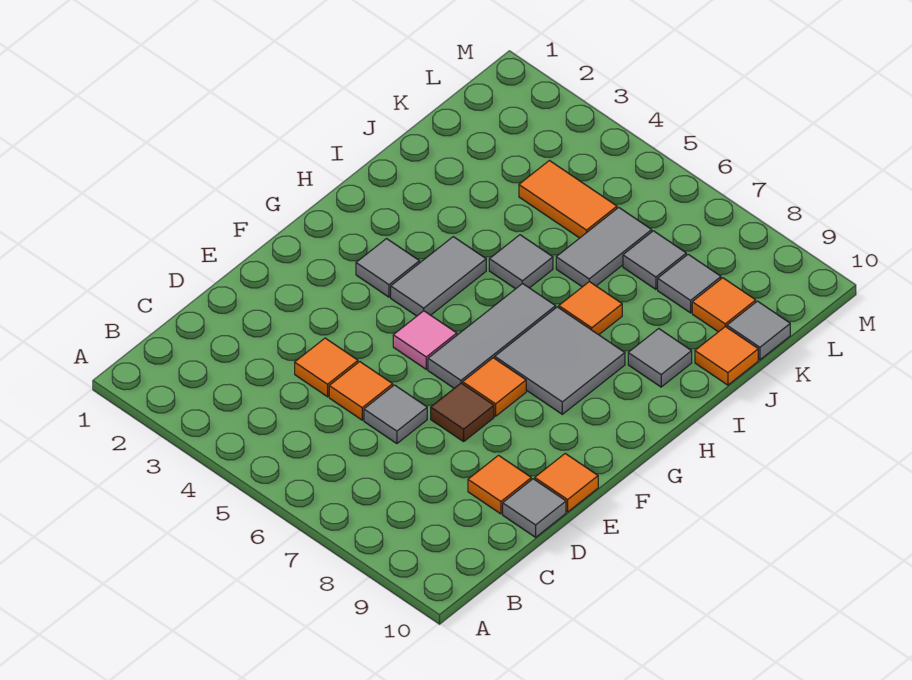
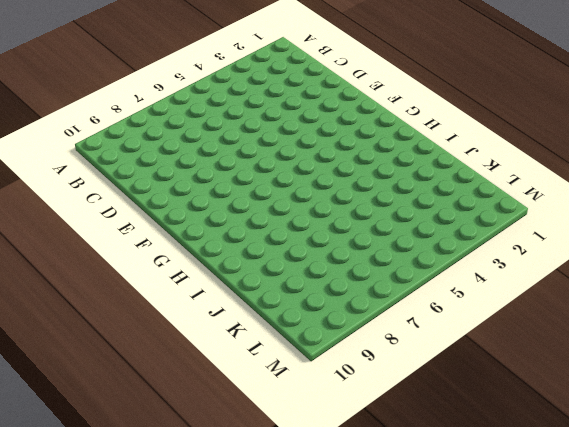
none -> orange tile D4 level 1
none -> orange tile D5 level 1
none -> grey tile D6 level 1

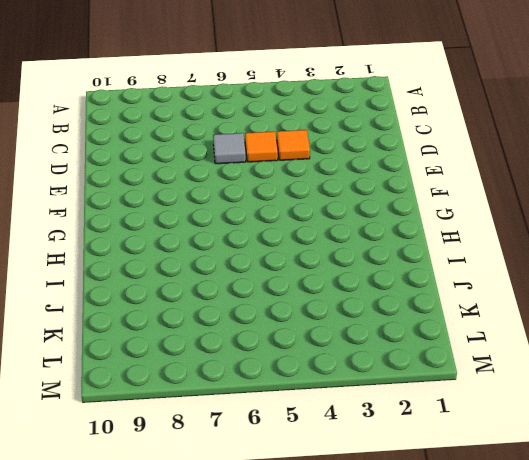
none -> orange tile D9 level 1
none -> grey tile D10 level 1
none -> brown tile E7 level 1

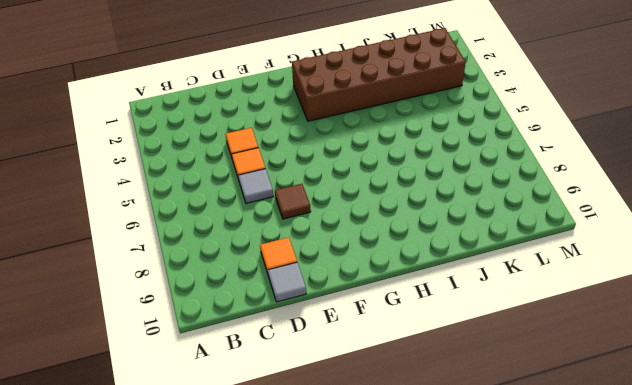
brown brick G2:L3 level 1 -> grey tile G3 level 1
none -> orange tile E10 level 1
none -> pink tile F5 level 1
none -> grey tile F6:H6 level 1

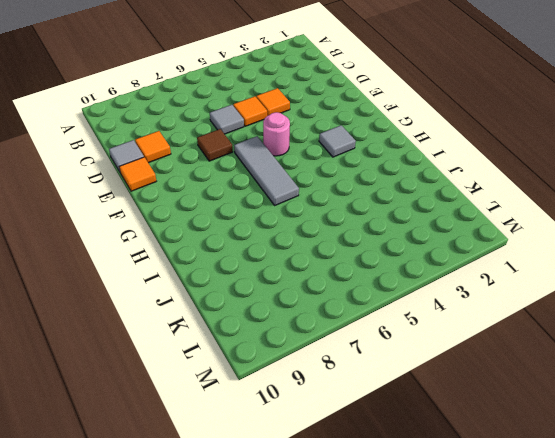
pink round brick F5 level 1 -> pink tile F5 level 1
none -> orange tile F7 level 1
none -> grey tile G4:H4 level 1
none -> grey tile G7:H8 level 1

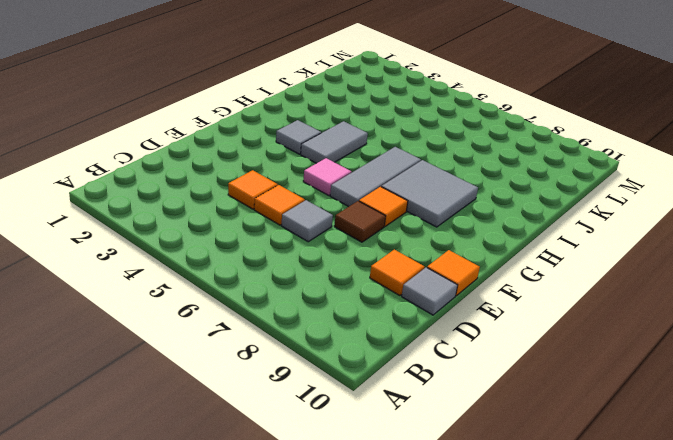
none -> grey tile I5 level 1
none -> orange tile I7 level 1
none -> grey tile I9 level 1

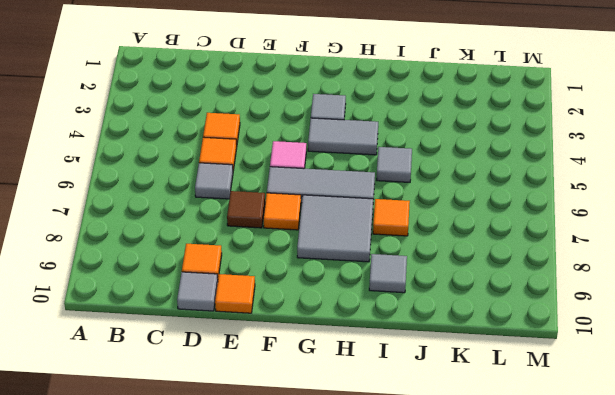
none -> grey tile J6:K6 level 1
none -> orange tile J10 level 1
none -> orange tile K4:K5 level 1

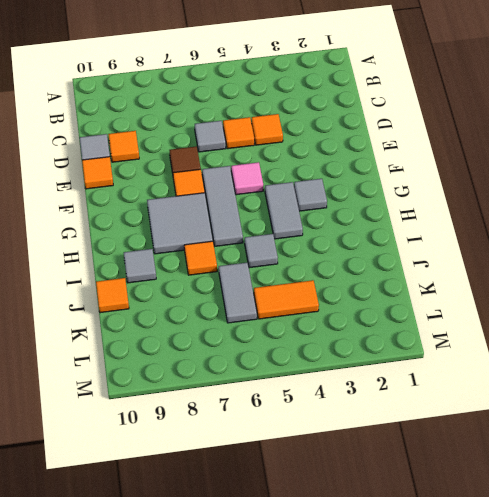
none -> grey tile K7 level 1
none -> grey tile K8 level 1
none -> orange tile K9 level 1

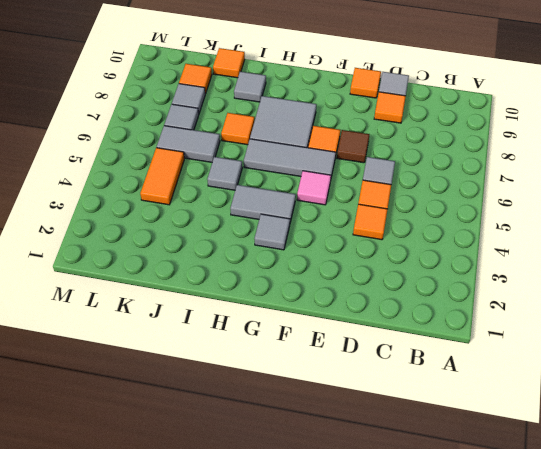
none -> grey tile K10 level 1

